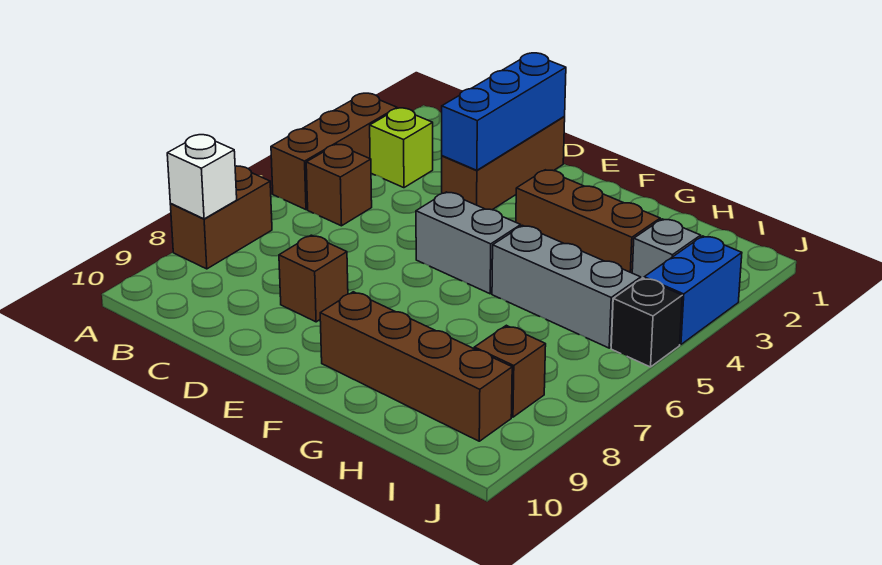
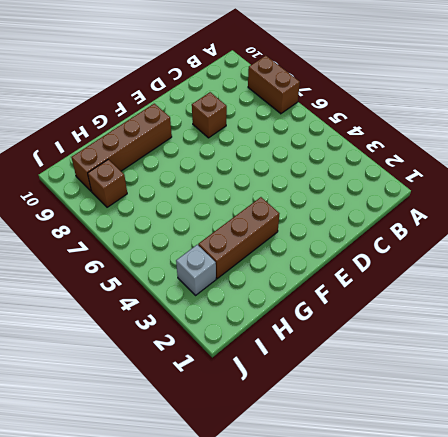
none -> brown brick A3:A5 level 1
none -> lime brick B3 level 1
none -> brown brick B5 level 1

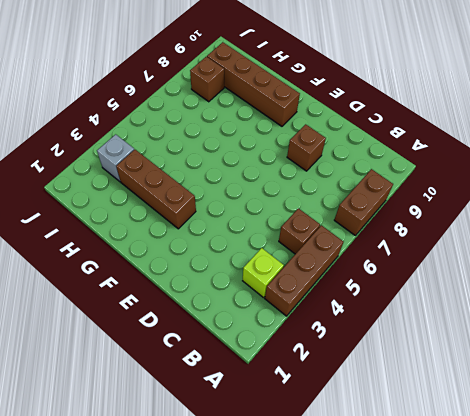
none -> brown brick D1:D3 level 1
none -> grey brick E5:F5 level 1
none -> grey brick G5:I5 level 1

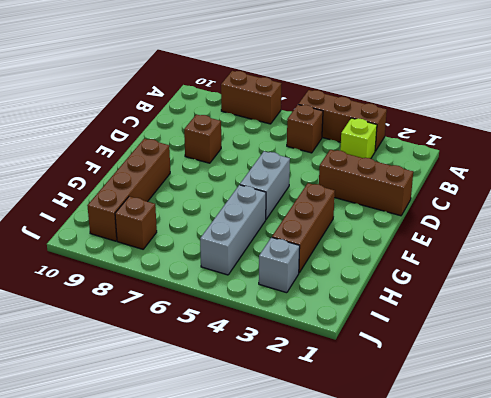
none -> blue brick J3:J4 level 1
none -> black brick J5 level 1
none -> white brick A8 level 2

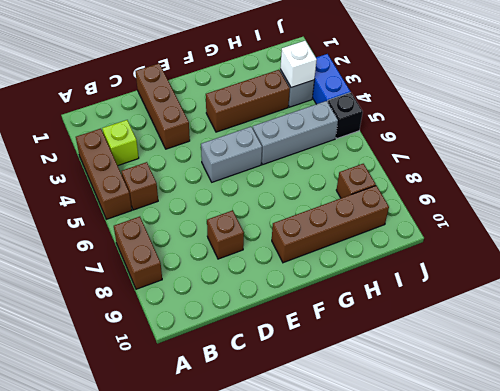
white brick I3 level 2 -> white brick A8 level 2
none -> blue brick D1:D3 level 2

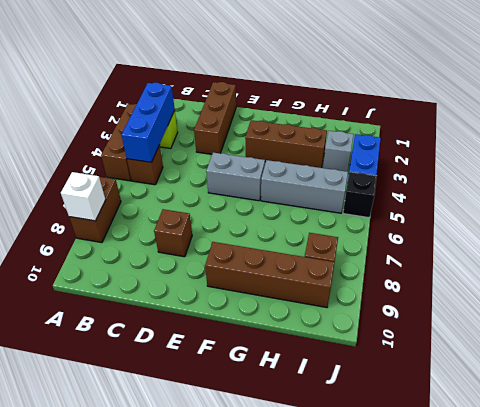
blue brick B3:B5 level 2 -> blue brick D1:D3 level 2

